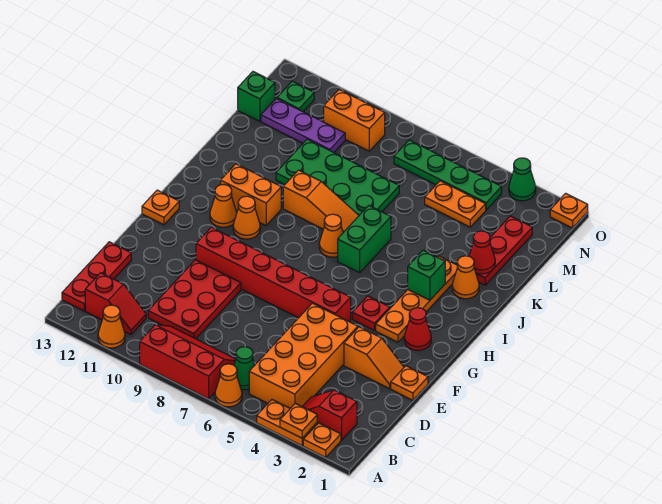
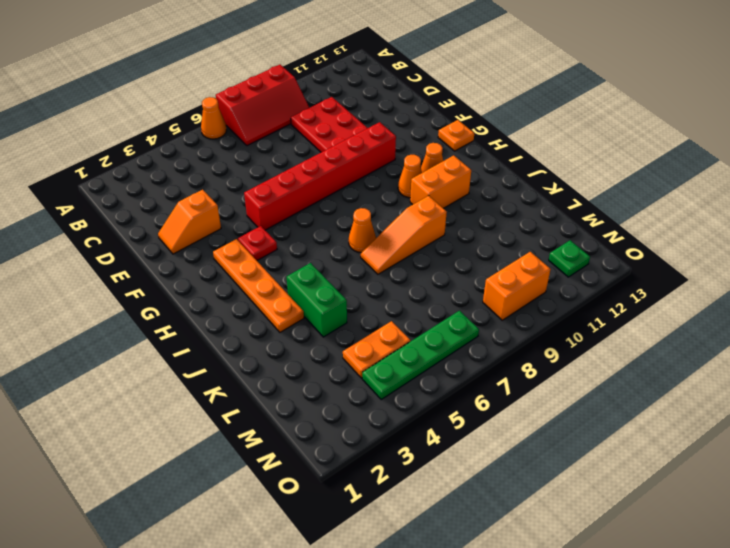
green brick J4:K4 level 1 -> green brick I6:J6 level 1
none -> orange plate A2 level 1
none -> orange plate A3:A4 level 1
none -> orange cone A11 level 1
none -> red slope B2:B3 level 1 top 2

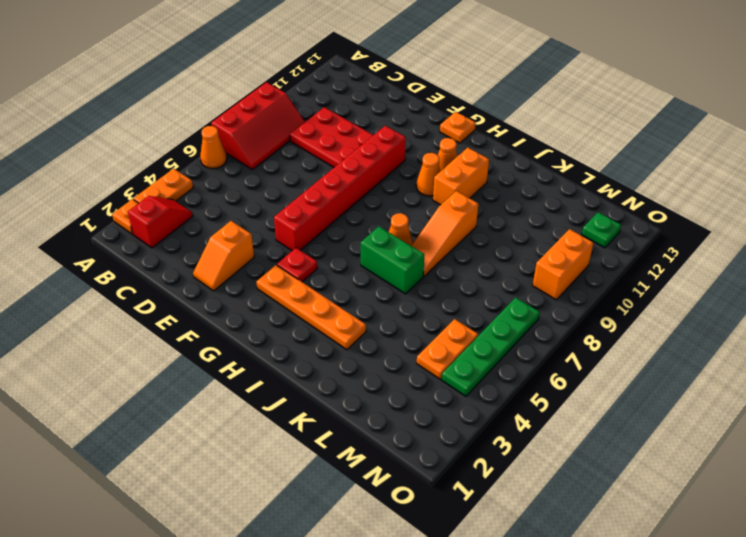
none -> orange cone A11 level 1
none -> orange brick B4:E5 level 1
none -> green cone B6 level 1
none -> red slope B11:B12 level 1 top 12

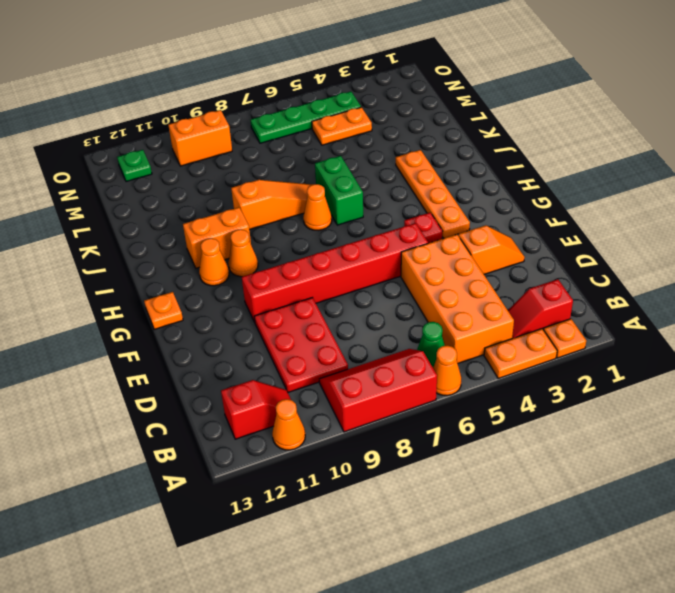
none -> red plate B13:D13 level 1
none -> orange plate E1 level 1
none -> red cone G2 level 1
none -> orange cone J2 level 1

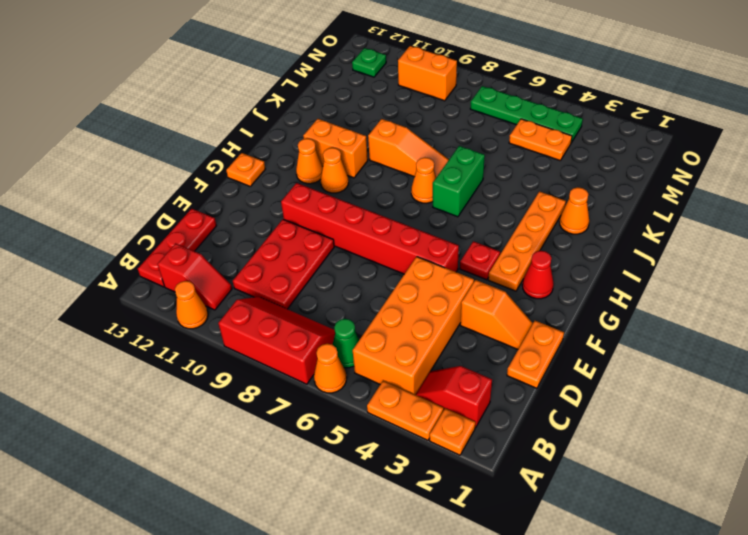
orange plate D1:E1 level 1 -> orange plate E1 level 1
none -> red plate K2:M2 level 1
none -> green plate K7:L10 level 1
none -> purple plate M10:M12 level 1
none -> green brick M13 level 1

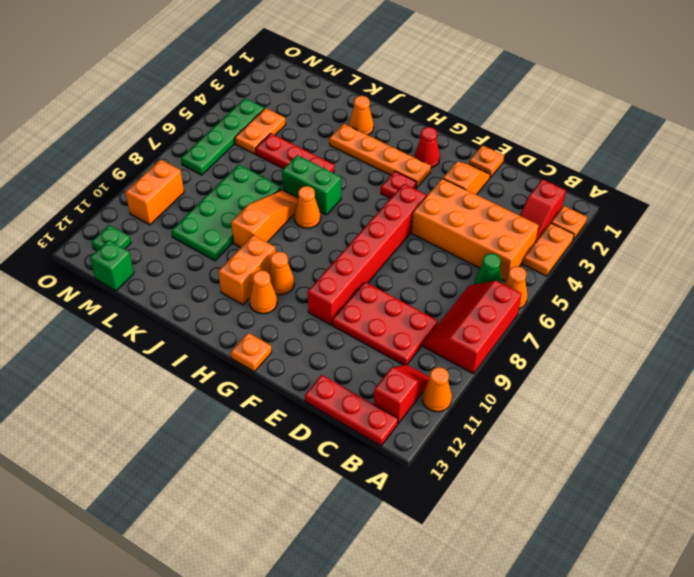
red plate J5:L5 level 1 -> red plate K2:M2 level 1
none -> purple plate M10:M12 level 1
none -> orange plate O1 level 1
none -> green cone O3 level 1
none -> orange plate A3 level 2

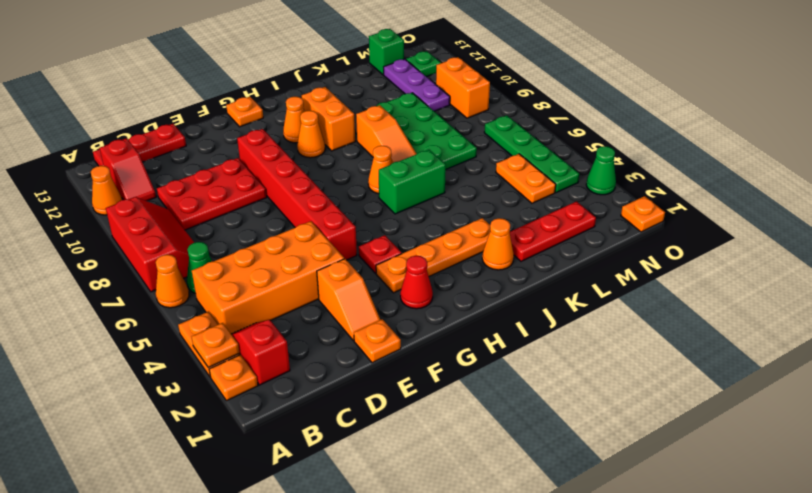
none -> green brick I3 level 2
none -> red cone K2 level 2

